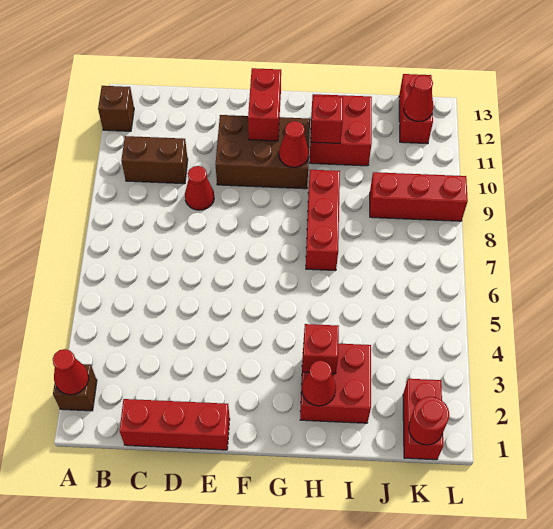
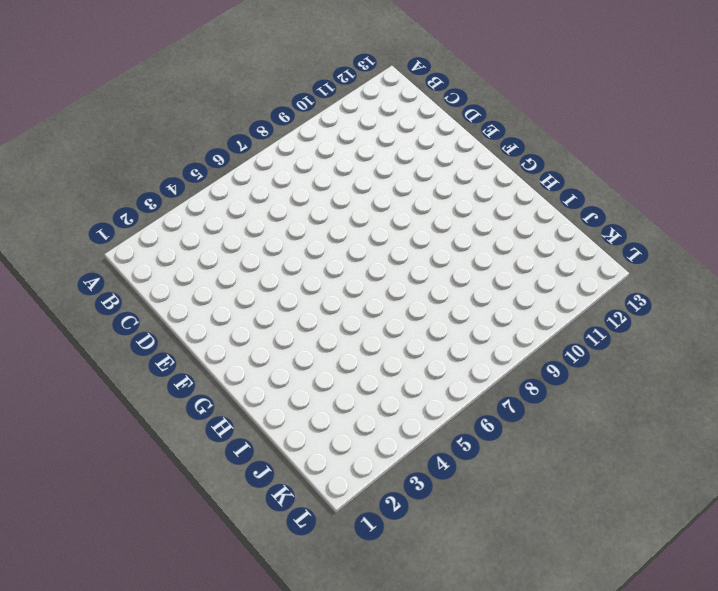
none -> brown brick A2 level 1
none -> brown brick A12 level 1
none -> brown brick B10:C10 level 1

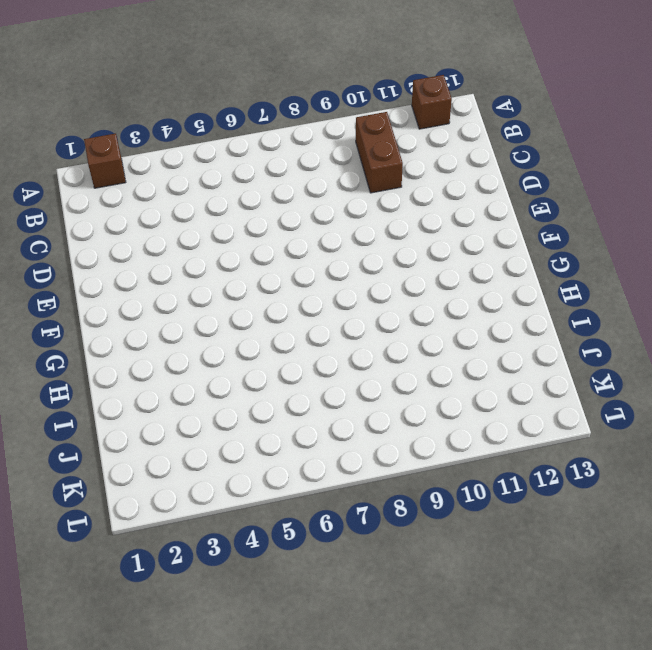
none -> red brick C1:E1 level 1
none -> red cone D9 level 1
none -> brown brick E10:G11 level 1

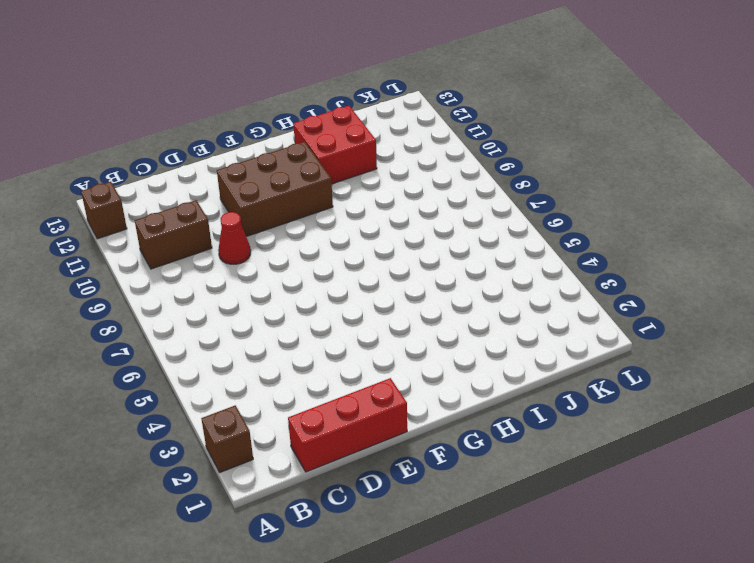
none -> red brick H2:I3 level 1
none -> red brick H7:H9 level 1
none -> red brick J9:L9 level 1

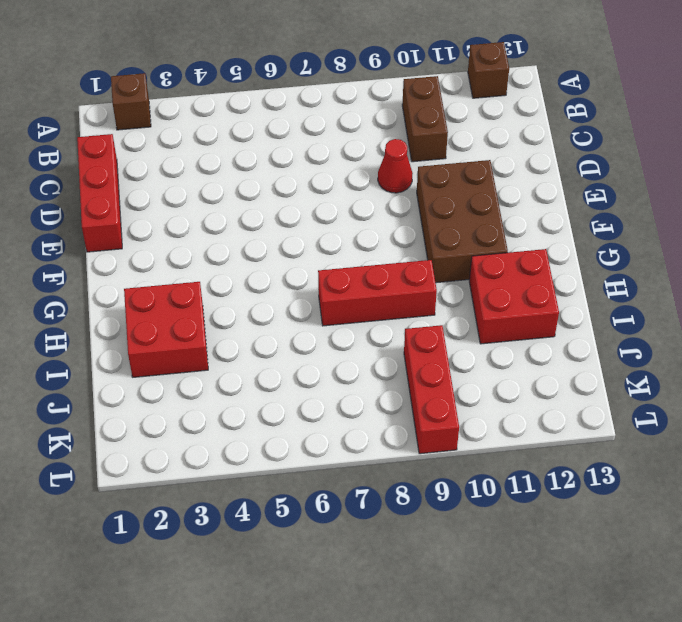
none -> red brick K1:K2 level 1
none -> red brick K12:K13 level 1
none -> red cone A2 level 2

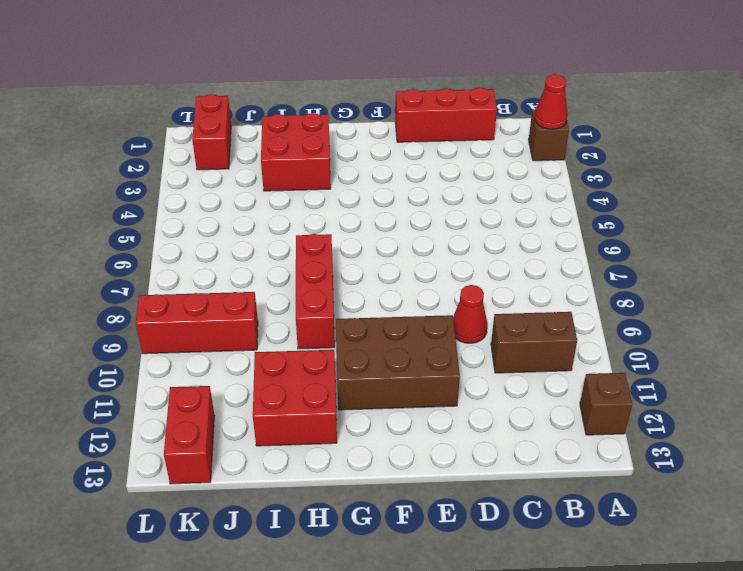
none -> red brick F11:F12 level 2
none -> red cone G10 level 2
none -> red cone H2 level 2

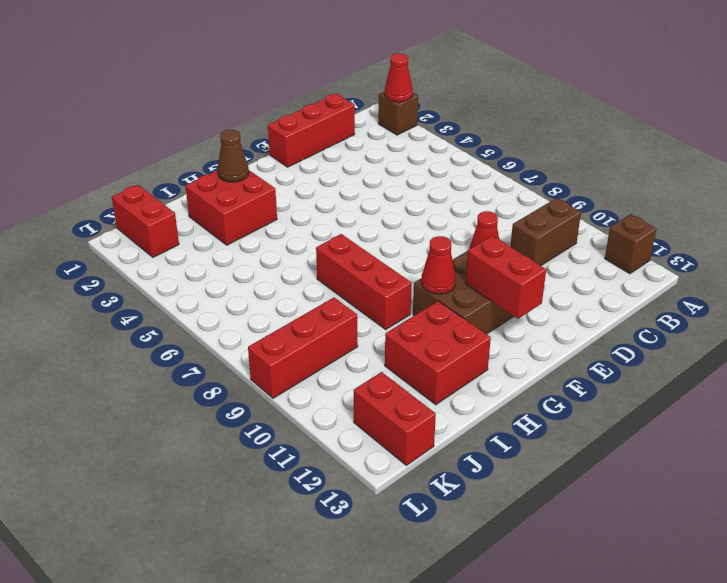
brown cone H2 level 2 -> red cone H2 level 2
none -> red brick H3 level 2
none -> red brick H11 level 2
none -> red round brick K1 level 2

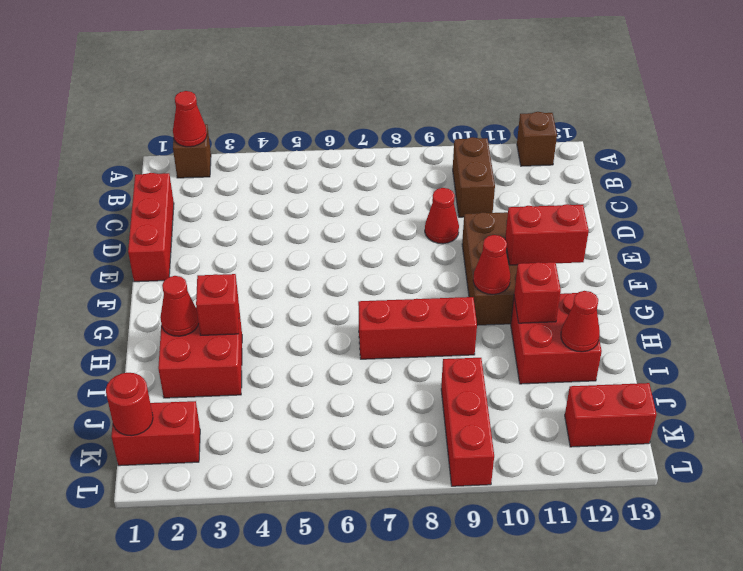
red cone I12 level 2 -> red cone K12 level 2

